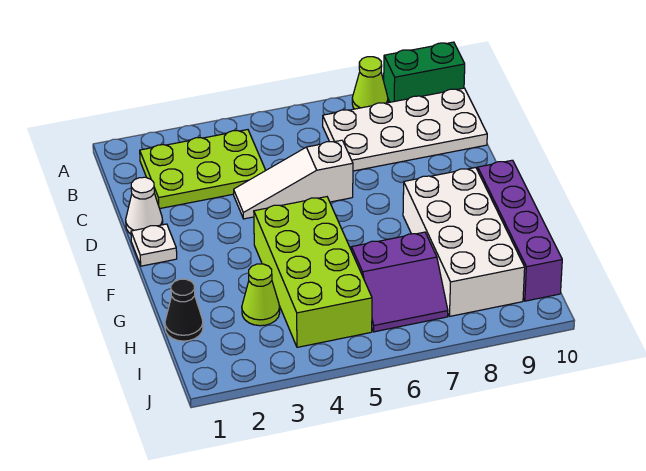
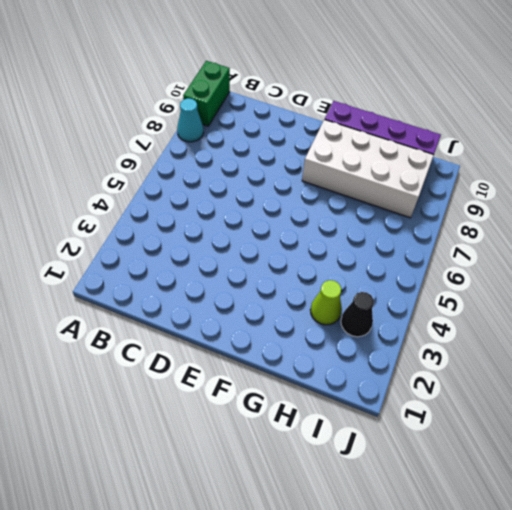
cyan cone A8 level 1 -> lime cone A8 level 1
black cone I3 level 1 -> black cone H1 level 1
none -> lime plate B2:C4 level 1
none -> white plate B7:C10 level 1
none -> white cone D1 level 1

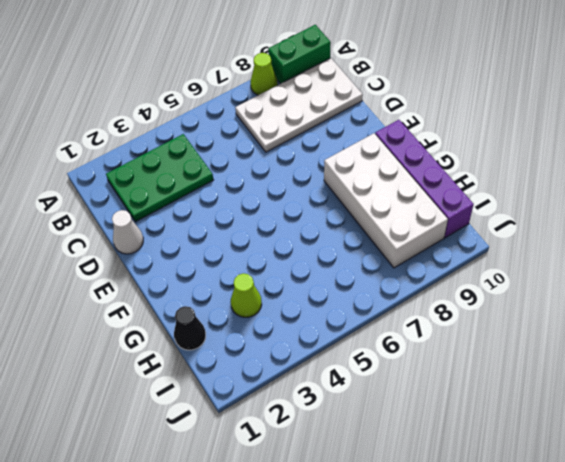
green plate B2:C4 level 1 -> lime plate B2:C4 level 1
none -> white slope D4:D6 level 1 top 6
none -> white plate E1 level 1
none -> lime brick F4:I5 level 1

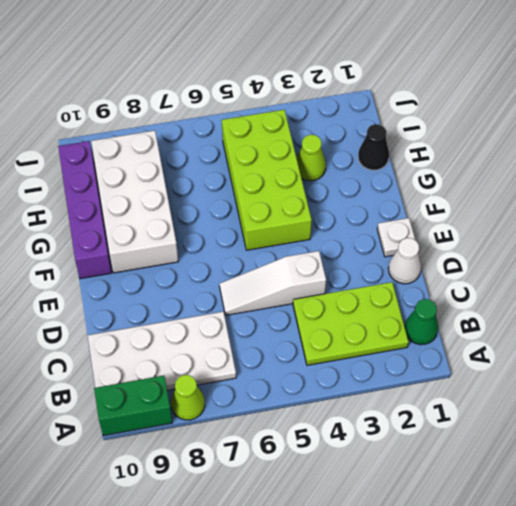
green cone B1 level 1 -> none
white slope D4:D6 level 1 top 4 -> white slope D4:D6 level 1 top 6
none -> purple slope H6:I7 level 1 top H

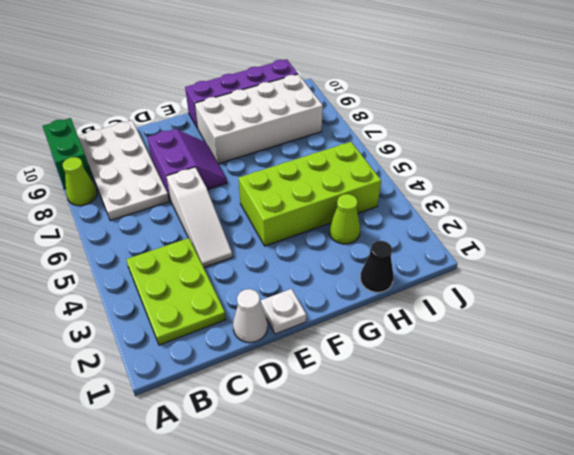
purple slope D7:E8 level 1 top D -> purple slope H6:I7 level 1 top H

